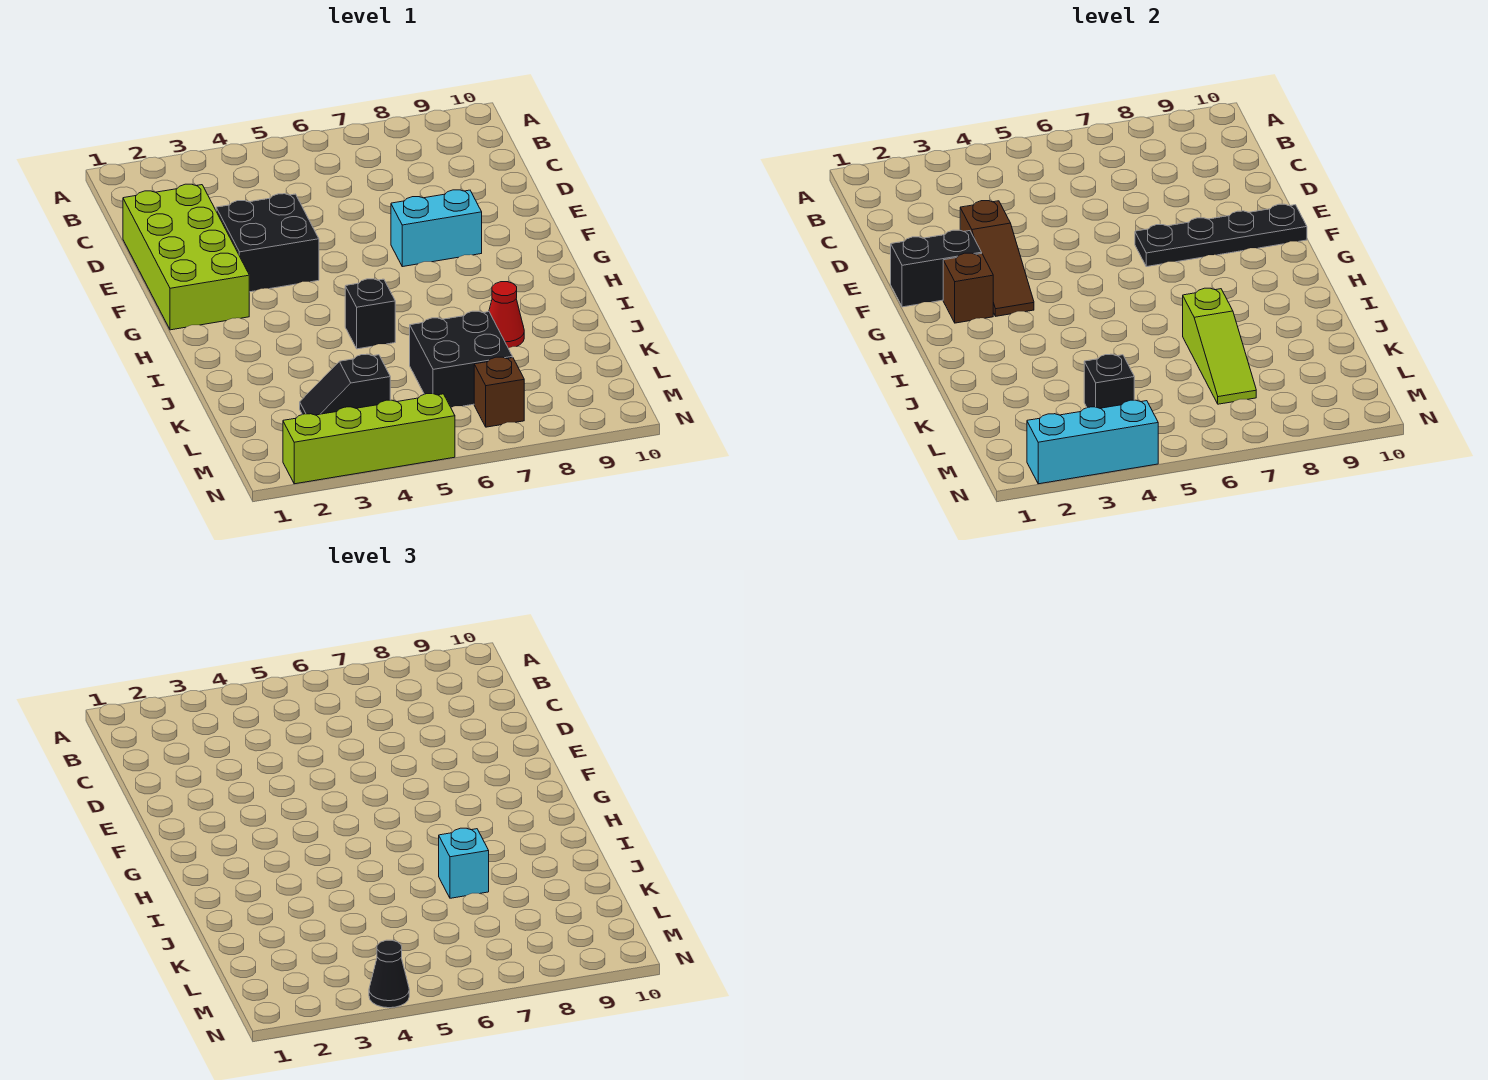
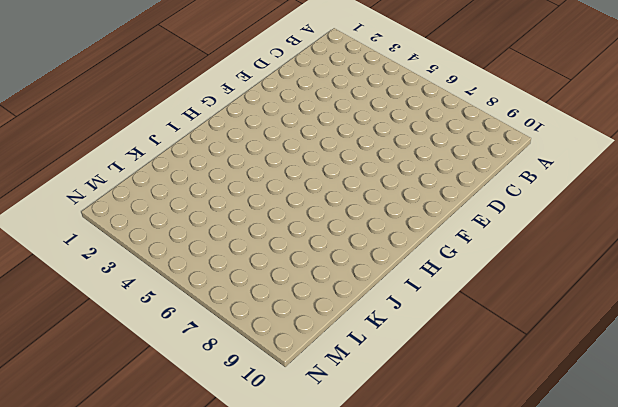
none -> lime brick D1:G2 level 1
none -> black brick E3:F4 level 1
none -> cyan brick F7:F8 level 1

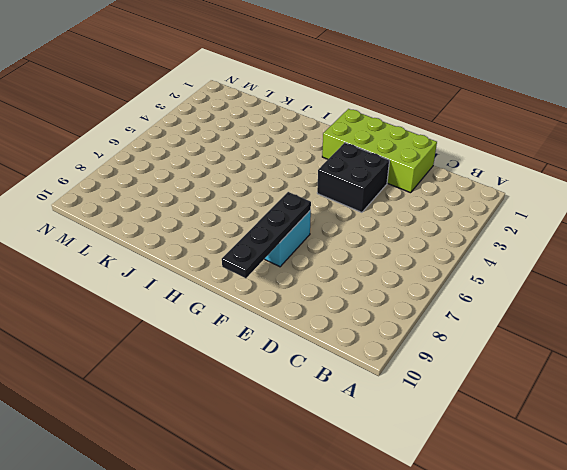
none -> black brick I5 level 1
none -> red cone J8 level 1
none -> black brick K6:L7 level 1

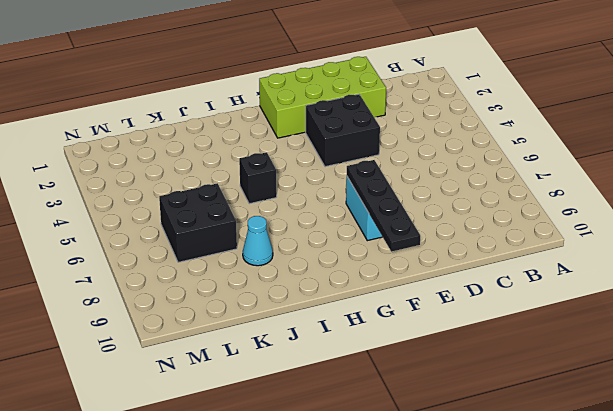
cyan cone J8 level 1 -> red cone J8 level 1
none -> black slope L3:L4 level 1 top 4
none -> brown brick M7 level 1
none -> lime brick N2:N5 level 1

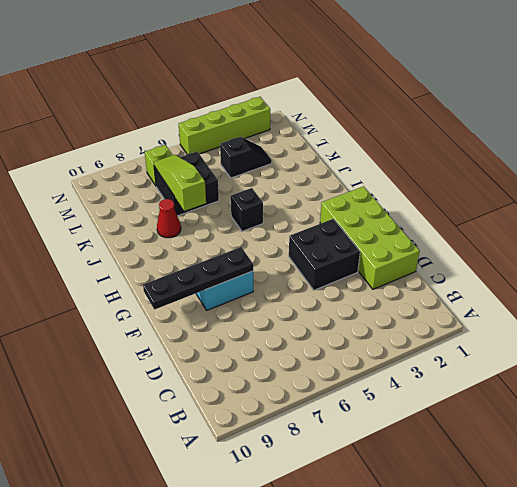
lime brick M7 level 1 -> brown brick M7 level 1
none -> brown slope E3:G3 level 2 top E
none -> black brick F1:F2 level 2
none -> brown brick G2 level 2

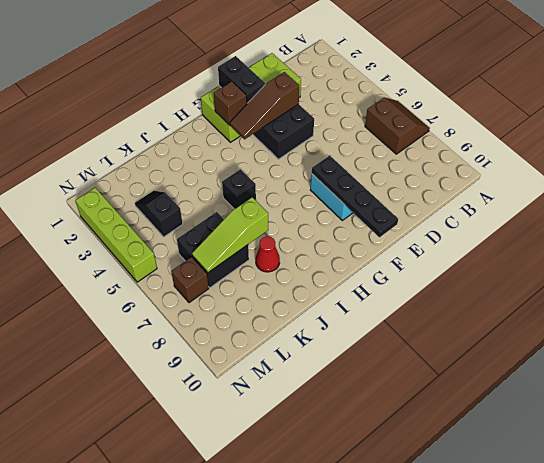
brown slope A6:B7 level 1 top B -> none
none -> black brick L4 level 2
none -> cyan brick N2:N4 level 2
none -> cyan brick J7 level 3

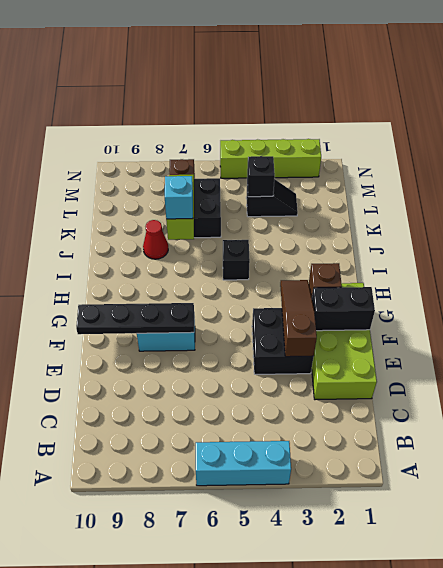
cyan brick A4:A6 level 1 -> cyan brick N2:N4 level 2
none -> black cone N4 level 3

